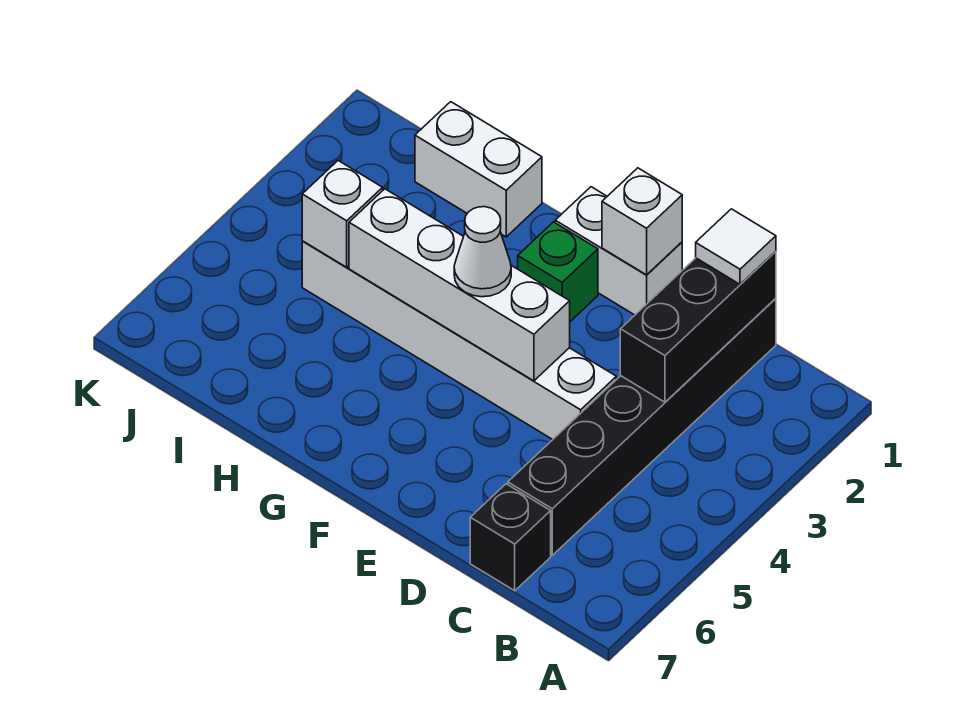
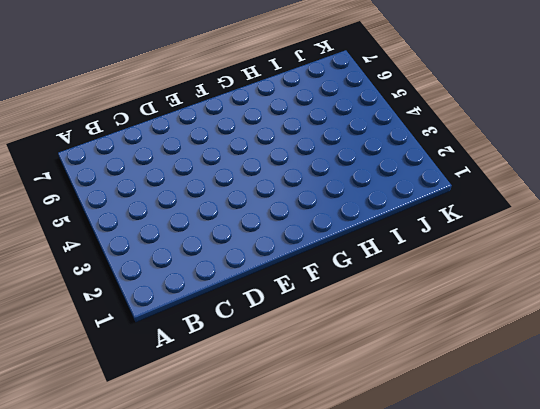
none -> black brick C1:C6 level 1
none -> black brick C7 level 1
none -> white brick D4:I4 level 1

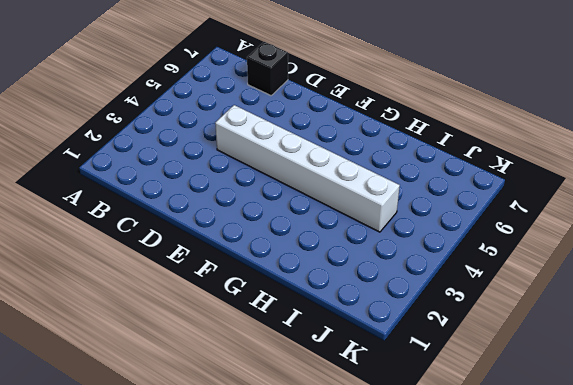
none -> black brick C1:C6 level 1
none -> white brick E1:F1 level 1
none -> green brick F2 level 1

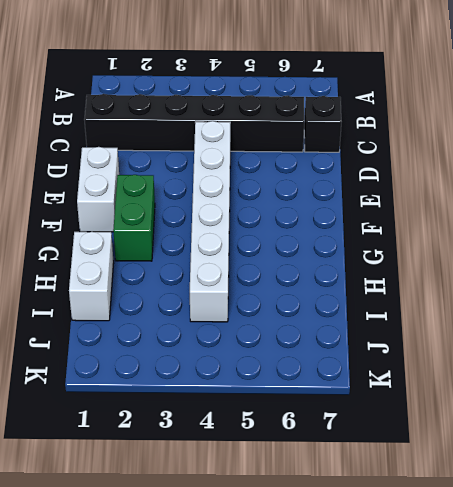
green brick F2:G2 level 1 -> green brick F2 level 1
none -> black brick C1:C3 level 2
none -> white brick E1 level 2
none -> white brick E4:H4 level 2

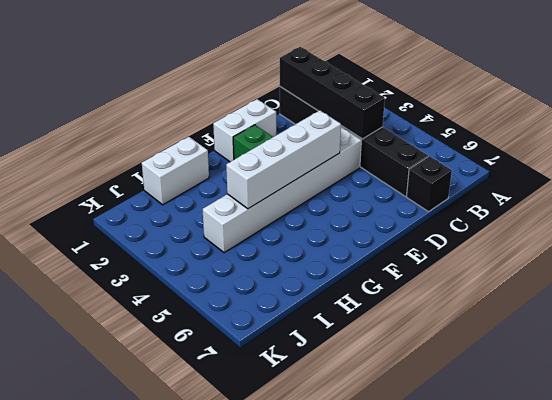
black brick C1:C4 level 2 -> black brick C1:C3 level 2
none -> white brick E1 level 2
none -> white brick I4 level 2
none -> white tile C1 level 3

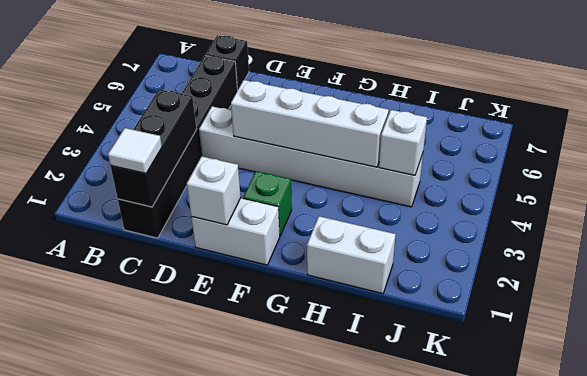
none -> white cone F4 level 3

